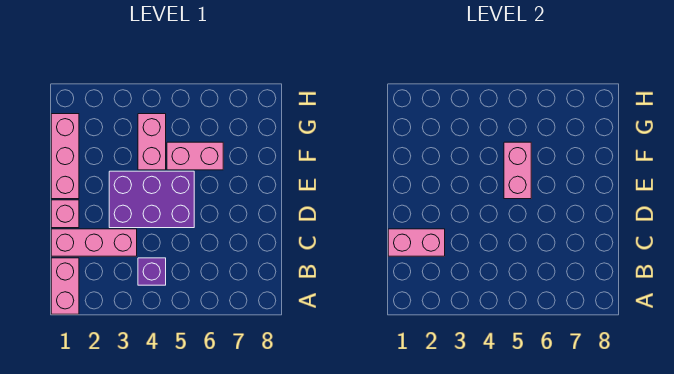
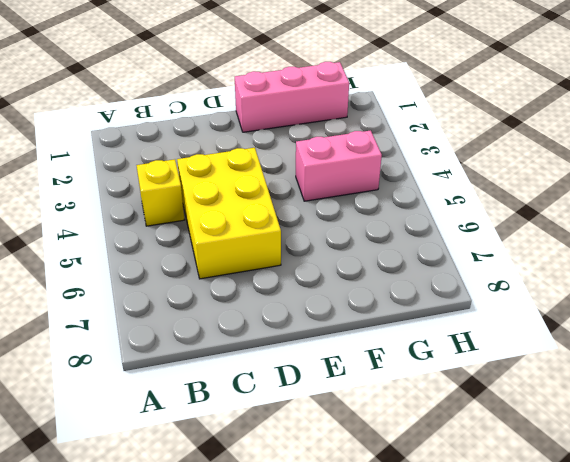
yellow brick B4 level 1 -> purple brick B4 level 1
yellow brick C4:D6 level 1 -> purple brick D3:E5 level 1
none -> pink brick A1:B1 level 1
none -> pink brick C1:C3 level 1

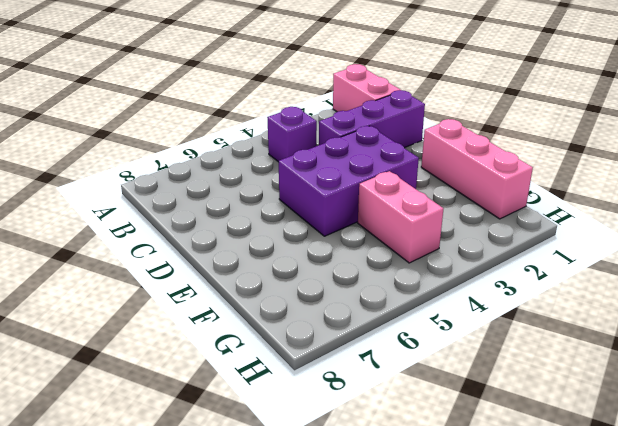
purple brick C1:C3 level 1 -> pink brick C1:C3 level 1
none -> pink brick D1 level 1
none -> pink brick F5:F6 level 1

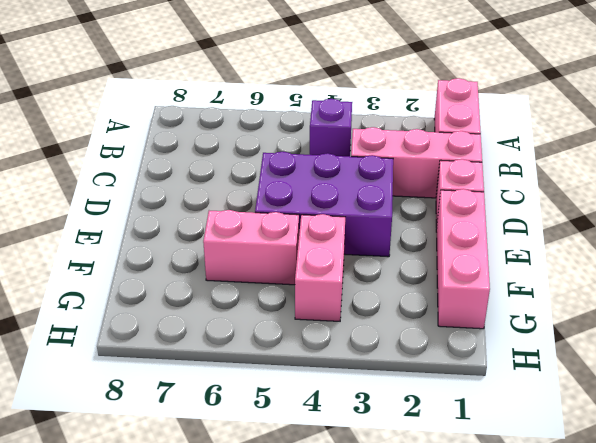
none -> pink brick C1:C2 level 2
none -> pink brick E5:F5 level 2

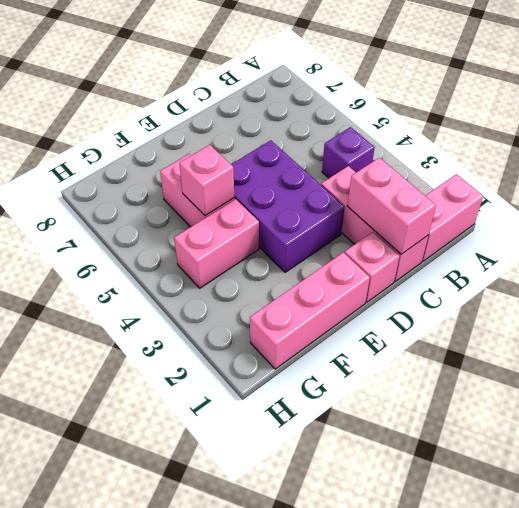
pink brick F5 level 2 -> pink brick E5:F5 level 2

